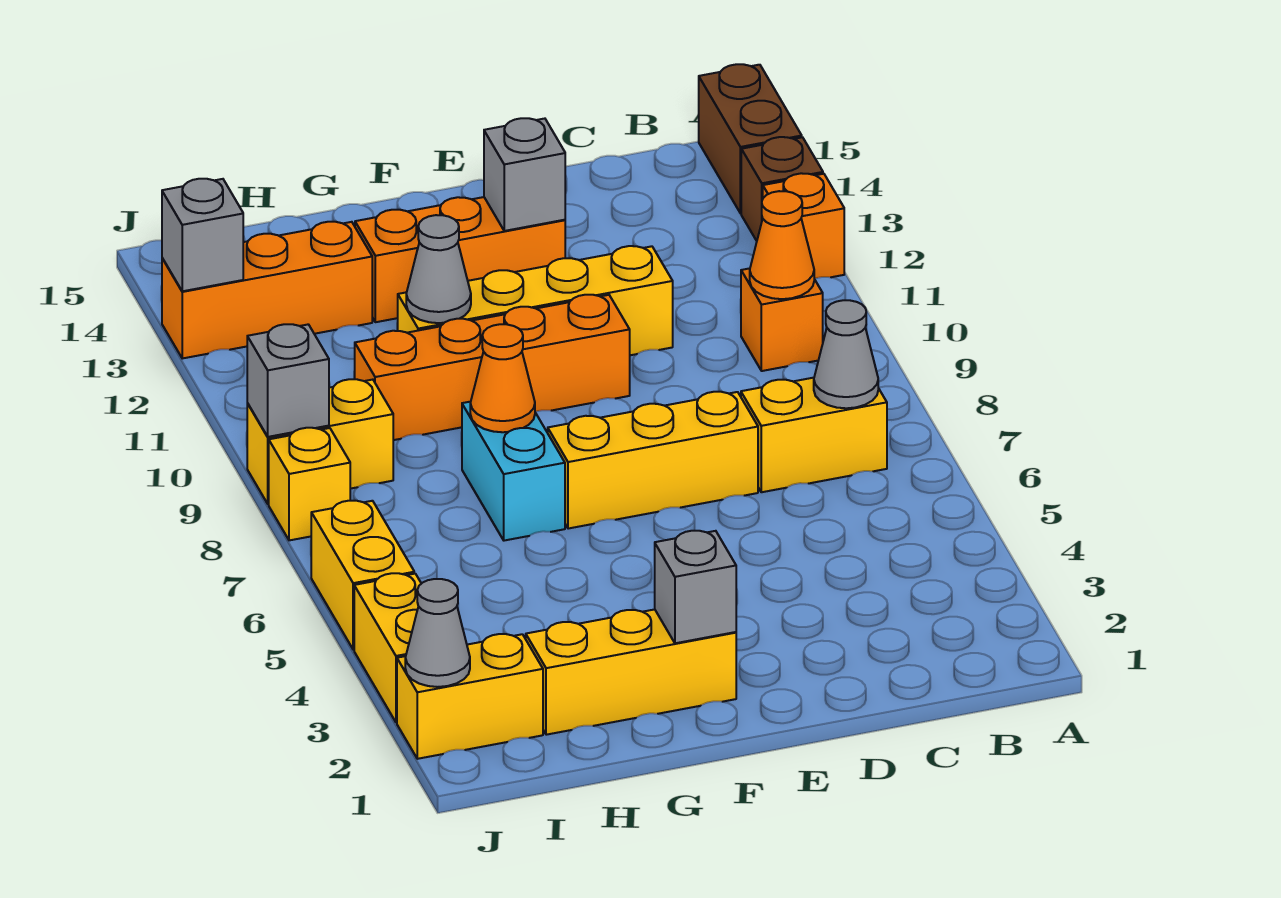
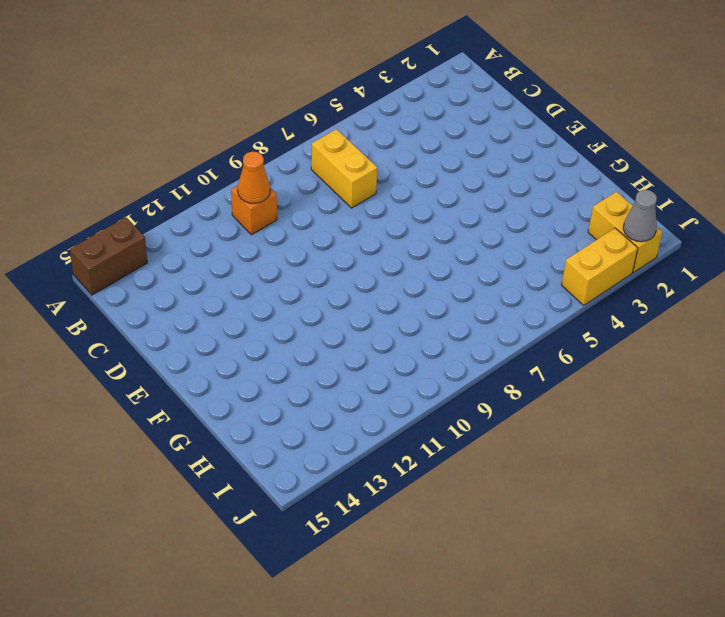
none -> orange brick A12 level 1
none -> brown brick A13 level 1
none -> yellow brick D7:F7 level 1

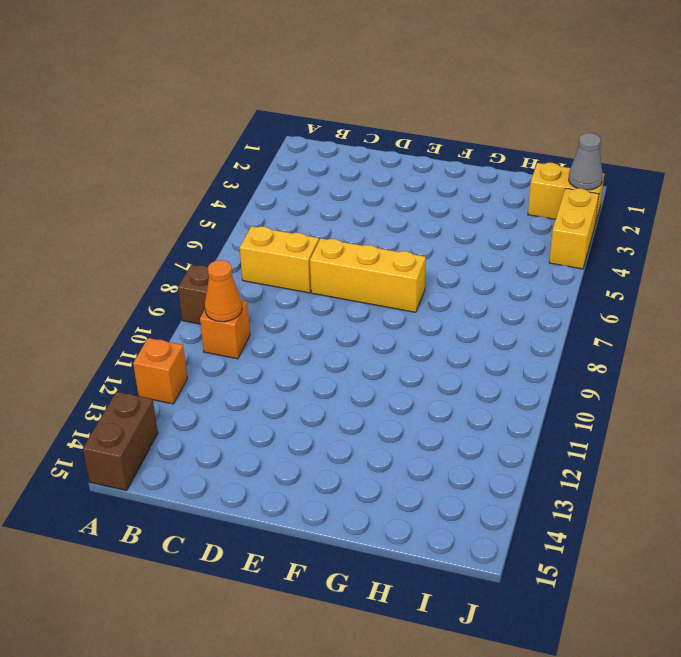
brown brick A9 level 1 -> brown brick A13 level 1
none -> yellow brick D11:G11 level 1
none -> orange brick E10:H10 level 1
none -> orange brick E13:G13 level 1

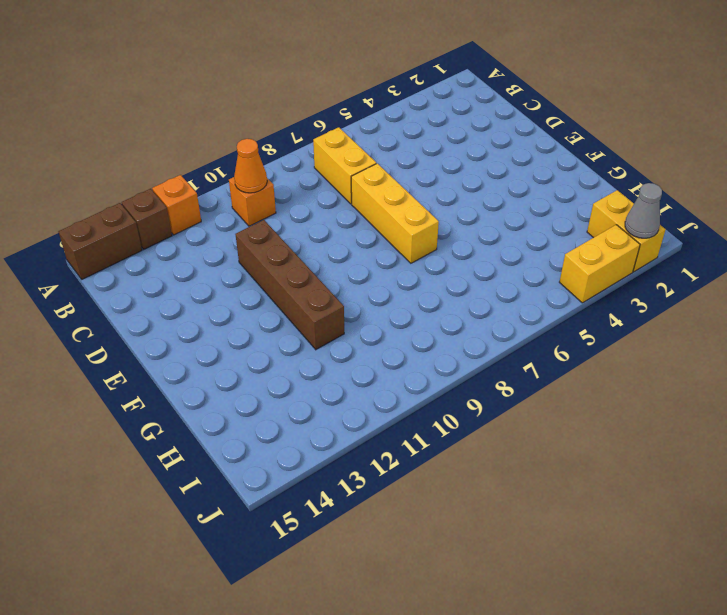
brown brick D11:G11 level 1 -> yellow brick D11:G11 level 1
none -> orange brick E10:H10 level 1
none -> orange brick E13:G13 level 1
none -> yellow brick F2:H2 level 1

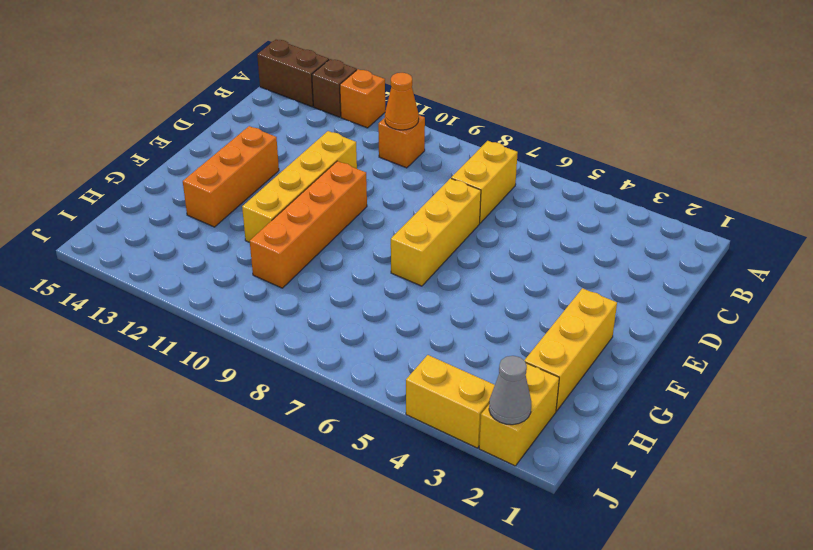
none -> cyan brick G7:G8 level 1
none -> orange brick H13:J13 level 1
none -> yellow brick I9:J9 level 1

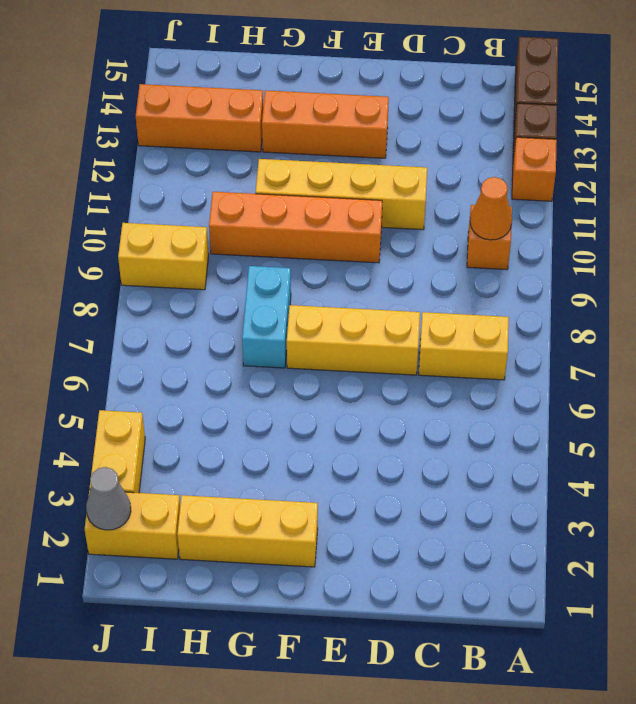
none -> yellow brick J5:J6 level 1
none -> yellow brick J8 level 1
none -> grey cone B7 level 2

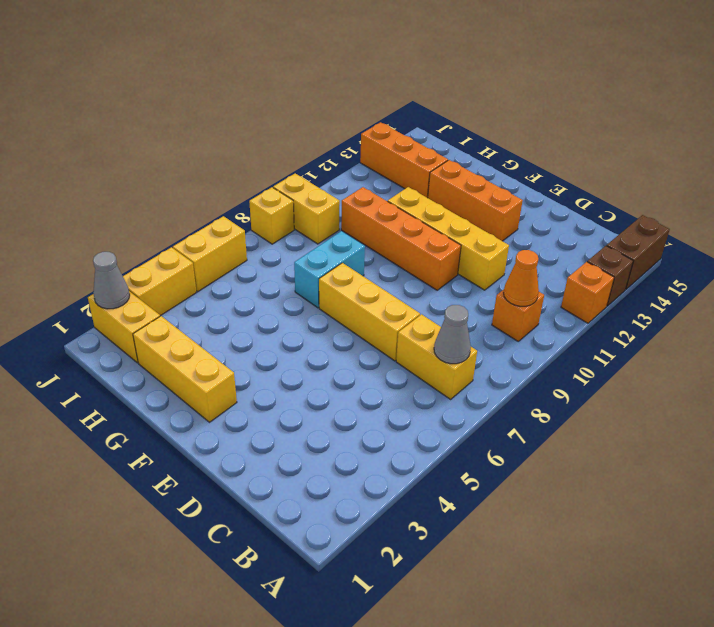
none -> grey brick E13 level 2
none -> grey brick F2 level 2
none -> orange cone G8 level 2

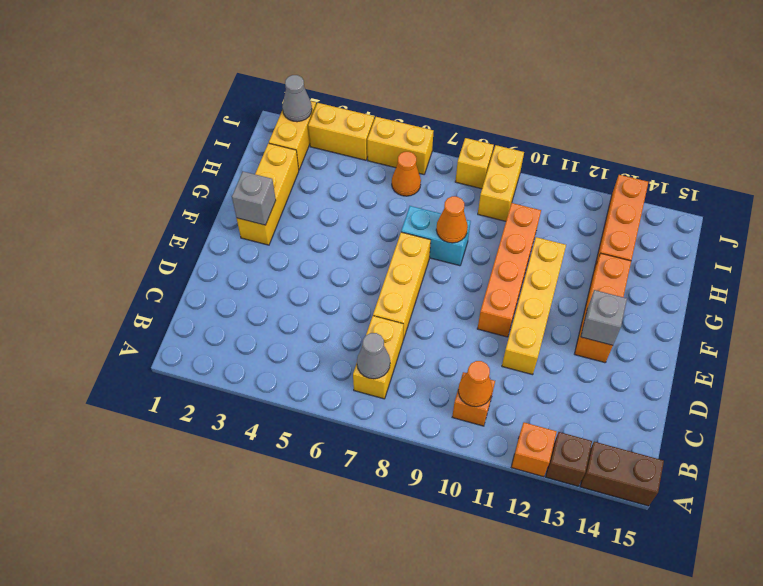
orange cone I6 level 1 -> none
none -> grey cone G11 level 2
none -> grey brick J9 level 2
none -> grey brick J13 level 2

